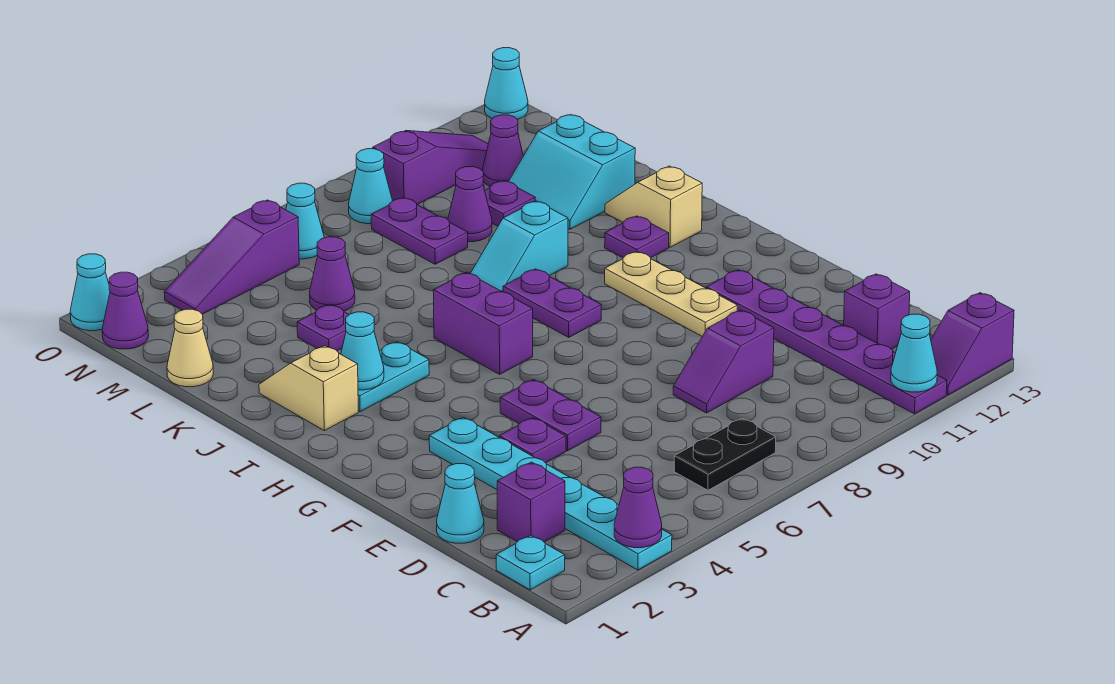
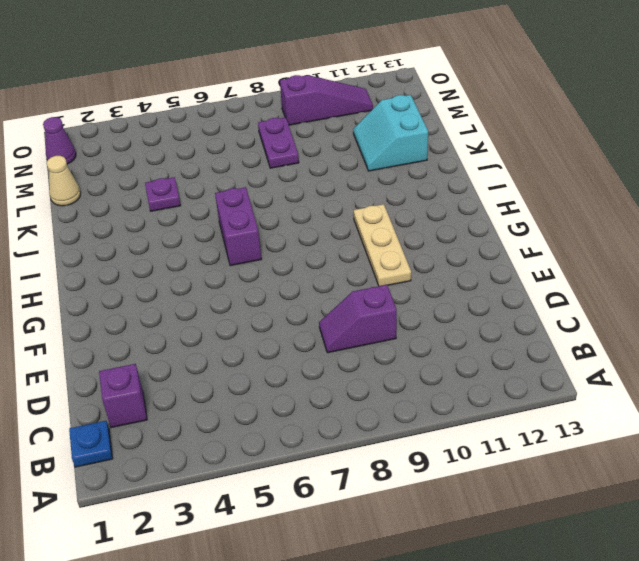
blue plate B1 level 1 -> cyan plate B1 level 1
none -> cyan plate A3:F3 level 1
none -> purple plate A11:F11 level 1
none -> purple slope A12:A13 level 1 top 13
none -> black plate B6:B7 level 1

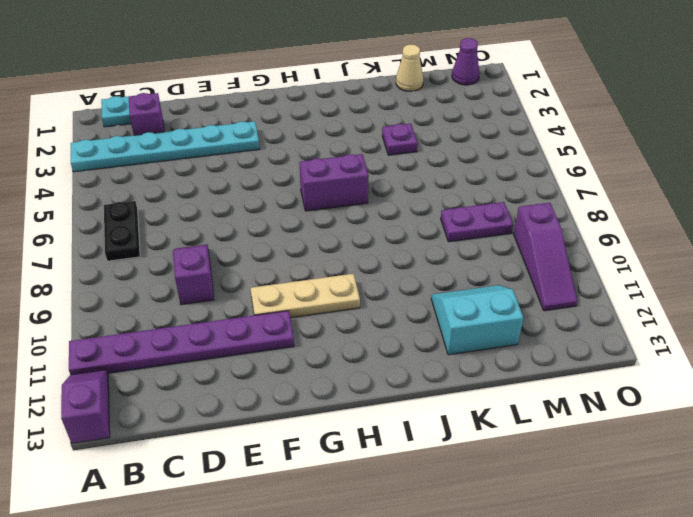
none -> purple brick C12 level 1
none -> cyan cone D1 level 1
none -> purple plate E4 level 1
none -> purple plate E5:F5 level 1

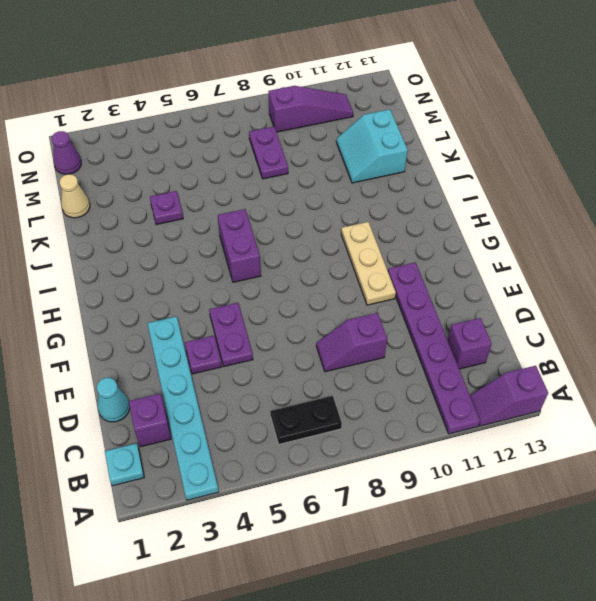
none -> purple plate H8:I8 level 1
none -> tan slope I2:J2 level 1 top I
none -> cyan plate I3:I4 level 1
none -> purple plate I11 level 1

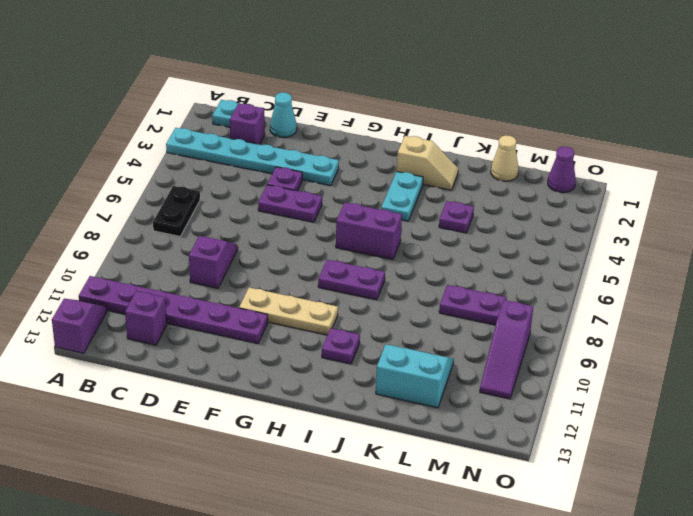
none -> tan slope I12:J12 level 1 top I
none -> cyan slope J8:J9 level 1 top 9
none -> purple cone L5 level 1
none -> purple cone L9 level 1

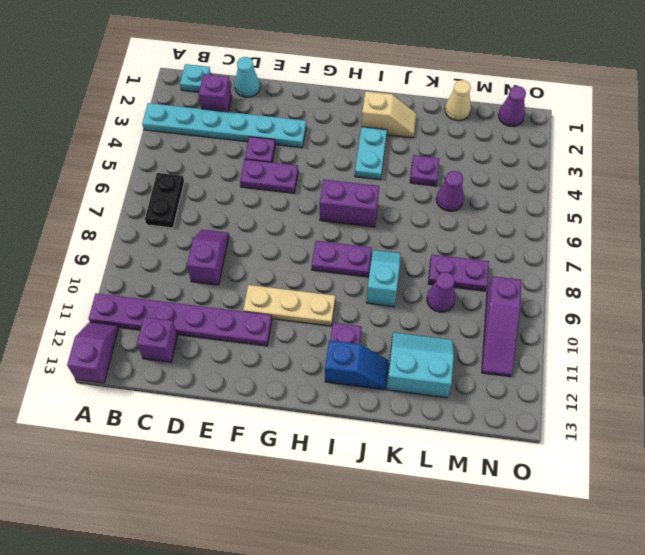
blue slope I12:J12 level 1 top I -> tan slope I12:J12 level 1 top I
none -> purple plate L10 level 1
none -> purple cone M11 level 1
none -> purple slope N3:N5 level 1 top 5
none -> cyan cone N6 level 1

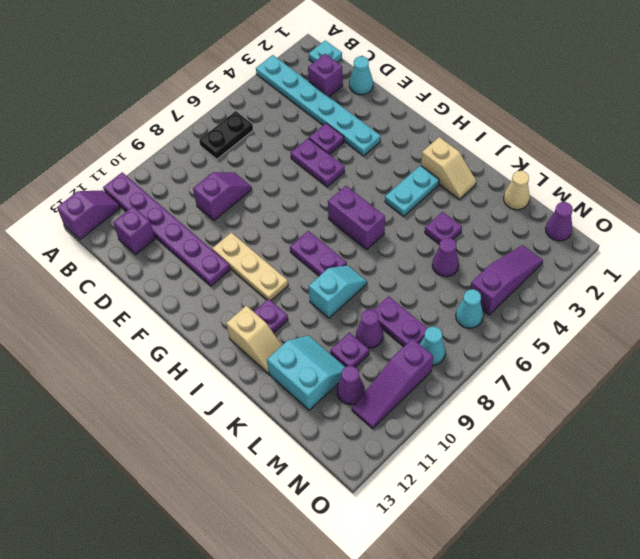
none -> cyan cone O1 level 1
none -> cyan cone O13 level 1
none -> purple cone A3 level 2
none -> cyan cone A11 level 2

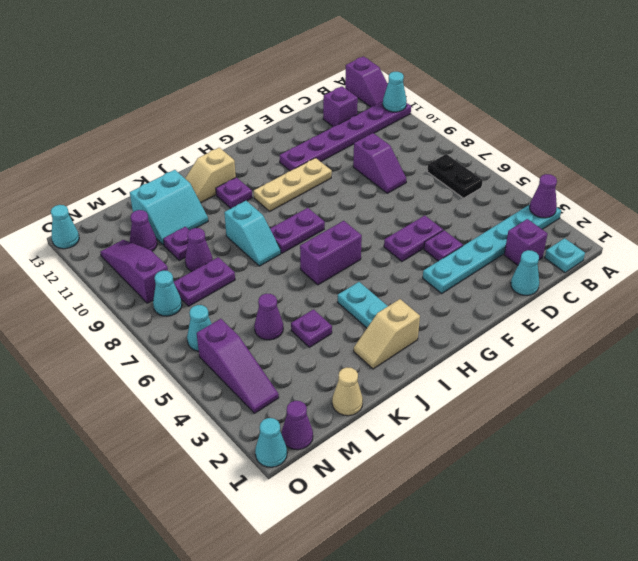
none -> cyan cone I3 level 2

